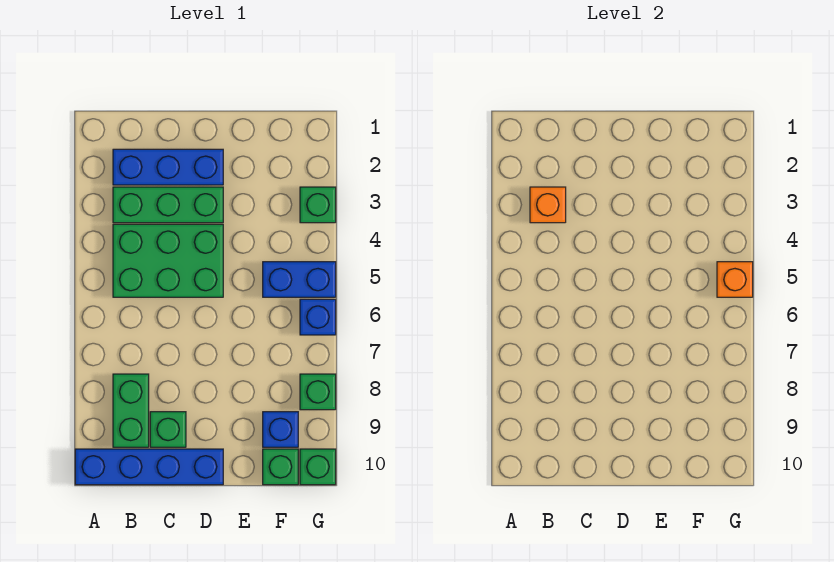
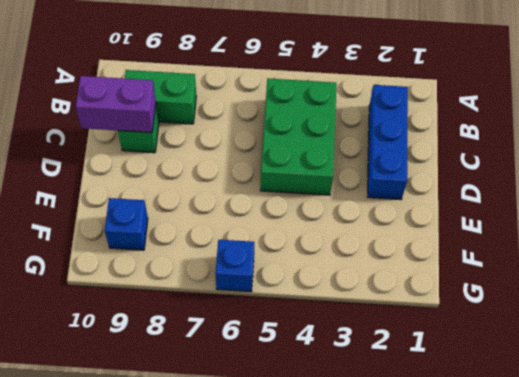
purple brick C9:C10 level 2 -> none
none -> blue brick A10:D10 level 1
none -> green brick B3:D3 level 1
none -> blue brick F5:G5 level 1

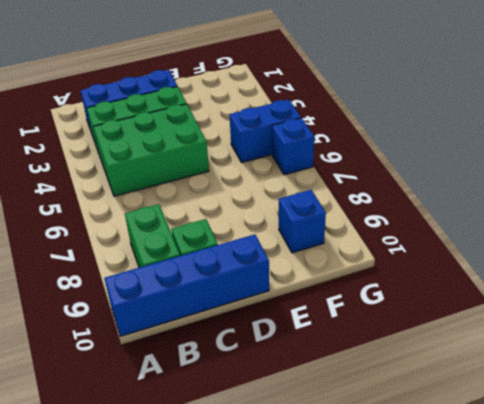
none -> green brick F10 level 1
none -> green brick G3 level 1
none -> green brick G8 level 1

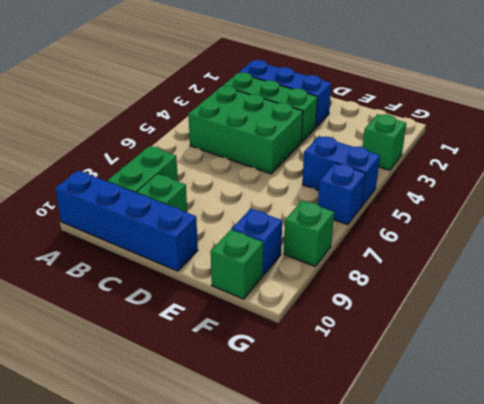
none -> green brick G10 level 1
none -> orange brick B3 level 2
none -> orange brick G5 level 2

